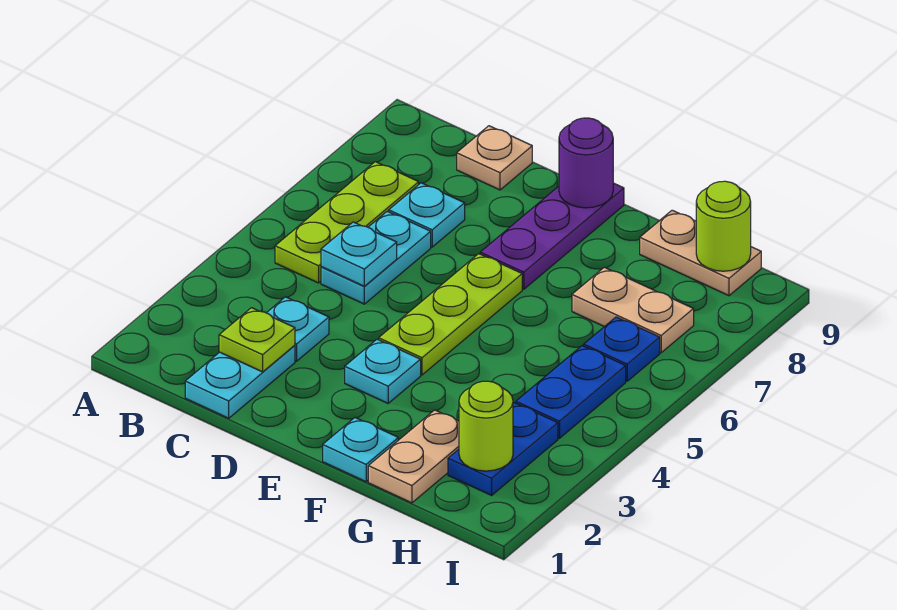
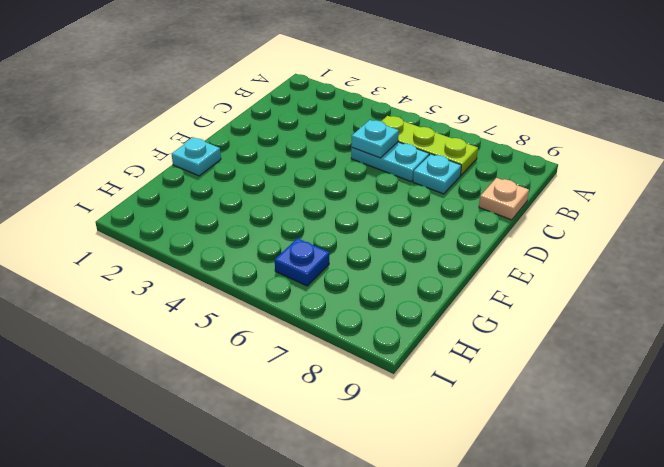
none -> cyan plate C1:C2 level 1
none -> cyan plate C3 level 1
none -> cyan plate E3 level 1

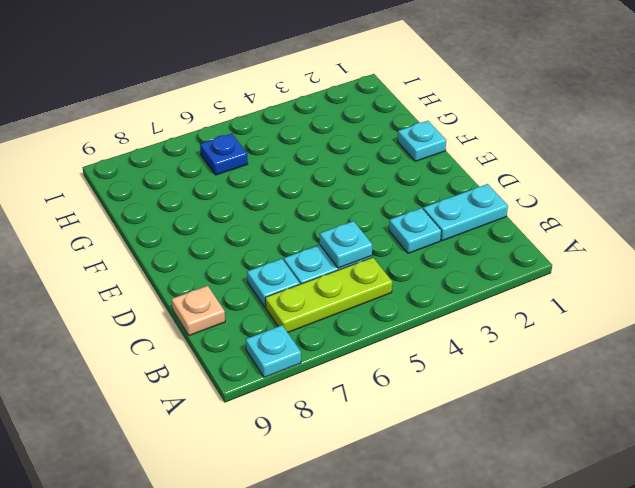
cyan plate A8 level 1 -> cyan plate E3 level 1
none -> lime plate E4:E6 level 1
none -> purple plate E7:E9 level 1
none -> tan plate G1:G2 level 1

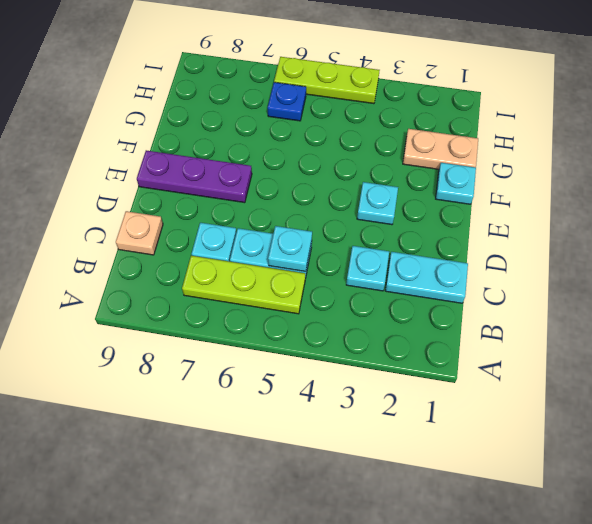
lime plate I4:I6 level 1 -> lime plate E4:E6 level 1
none -> tan plate G7:H7 level 1
none -> tan plate G9:H9 level 1
none -> blue plate H2:H3 level 1

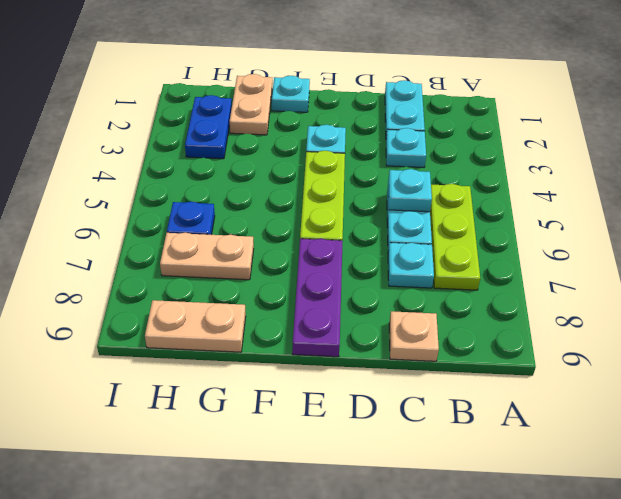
none -> blue plate H4:H5 level 1
none -> lime plate C2 level 2
none -> purple round brick E9 level 2

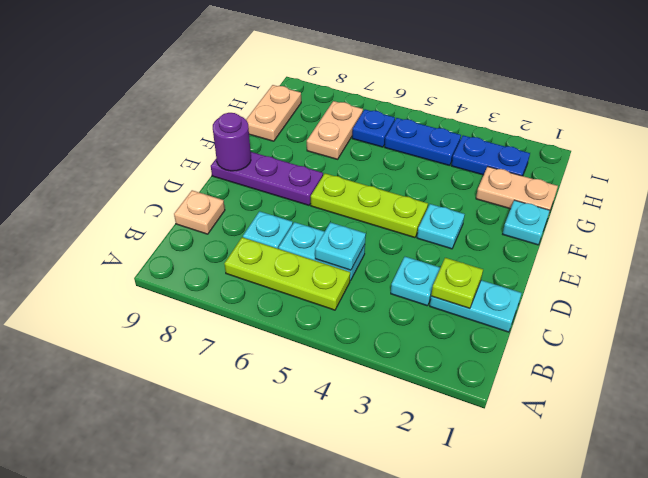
none -> lime round brick H2 level 2
none -> lime round brick H9 level 2

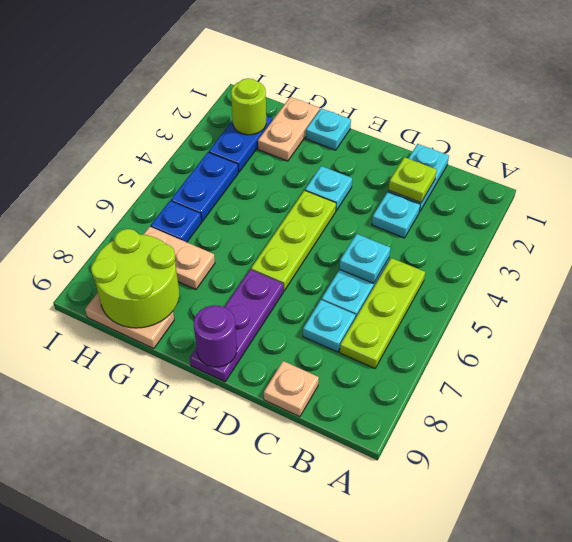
lime round brick G8:H9 level 2 -> lime round brick H9 level 2

